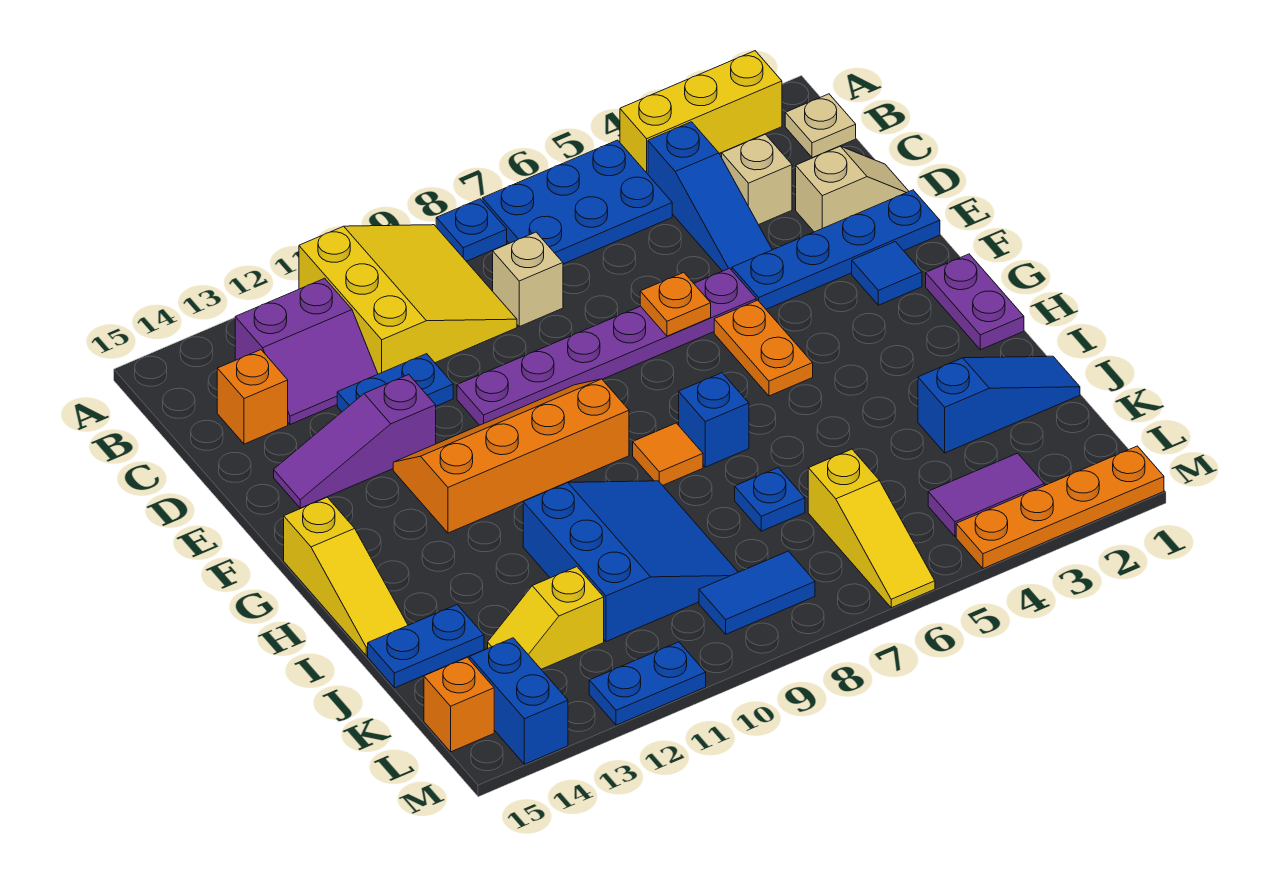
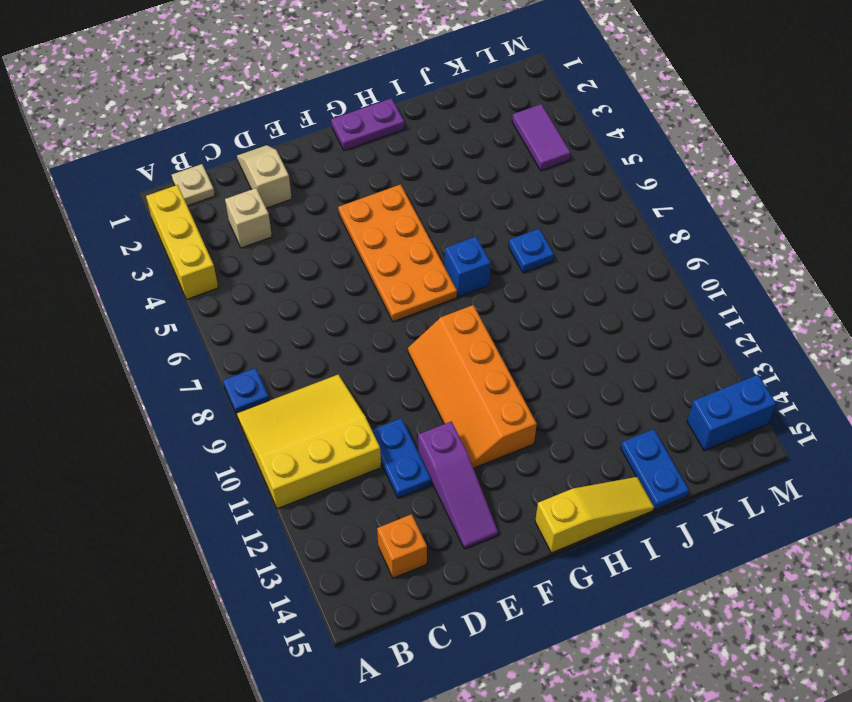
orange plate F4:G7 level 1 -> orange plate F5:G5 level 1
none -> blue plate A5:B7 level 1
none -> blue slope B4:D4 level 1 top B
none -> purple slope B12:C13 level 1 top B
none -> tan brick C8 level 1

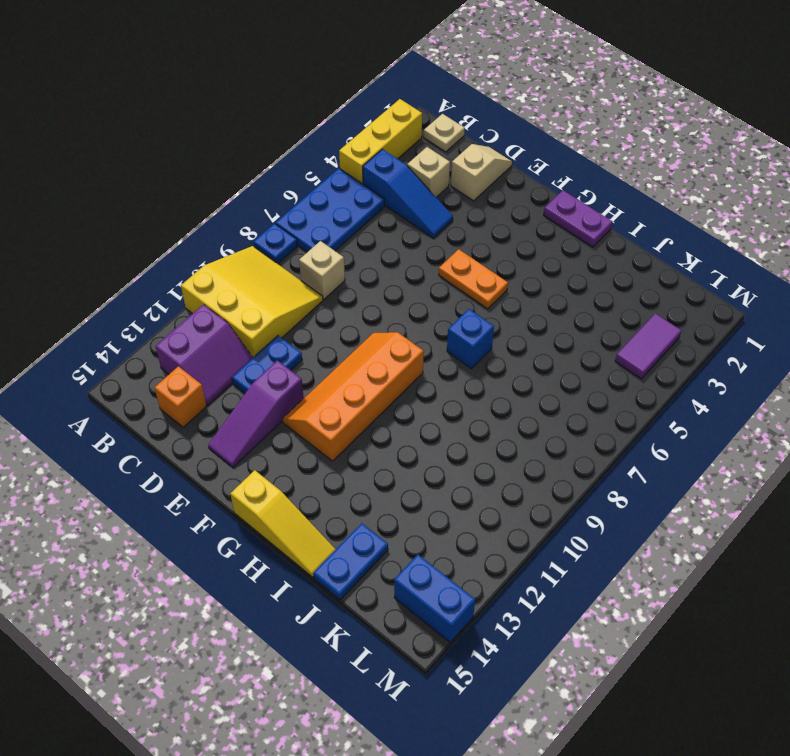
none -> blue plate E1:E4 level 1
none -> purple plate E5:E10 level 1
none -> blue tile F2 level 1
none -> orange tile H8 level 1

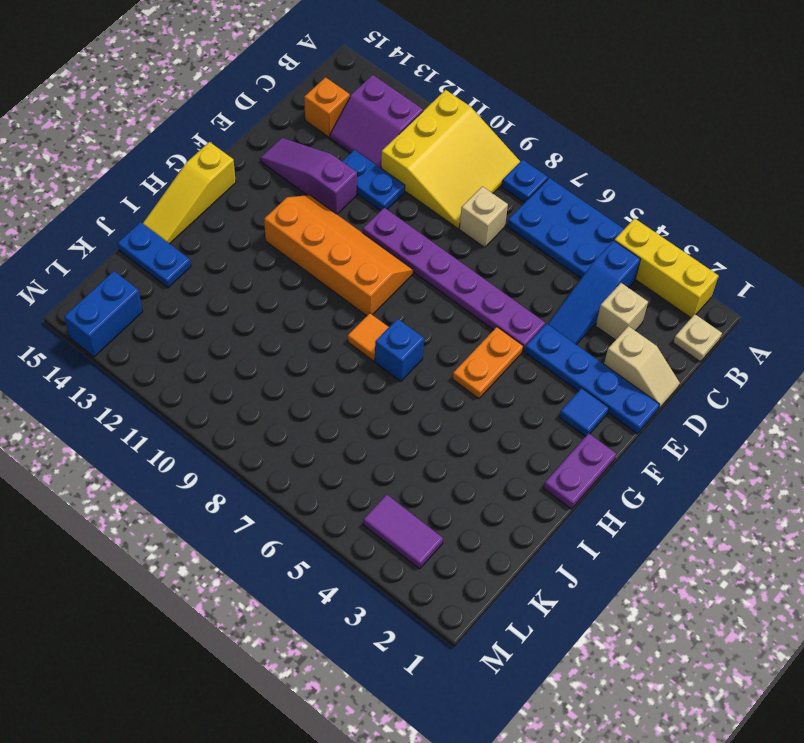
none -> blue slope I9:K11 level 1 top 11
none -> blue slope J1:J3 level 1 top 3
none -> blue plate J7 level 1
none -> yellow slope K6:M6 level 1 top K

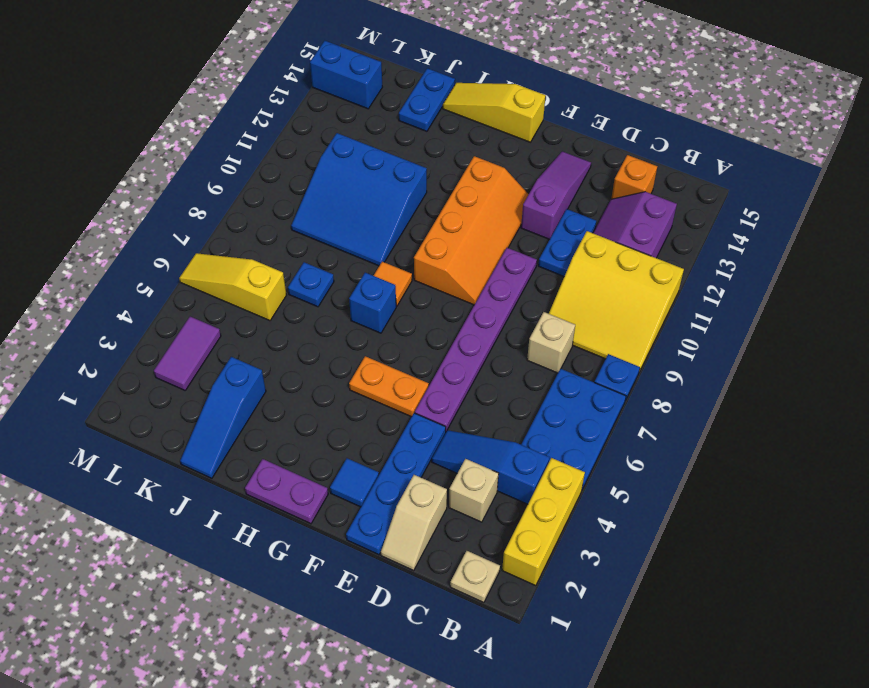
none -> yellow slope K12:K13 level 1 top 12
none -> blue tile L8:L9 level 1
none -> orange brick L15 level 1
none -> orange plate M1:M4 level 1

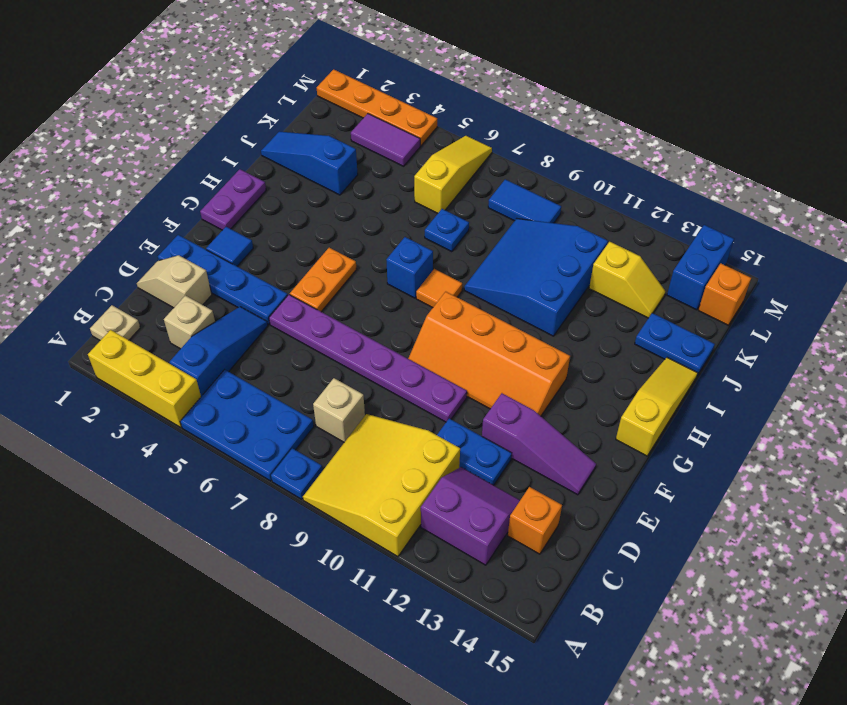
none -> blue plate M11:M12 level 1
none -> orange plate E6 level 2

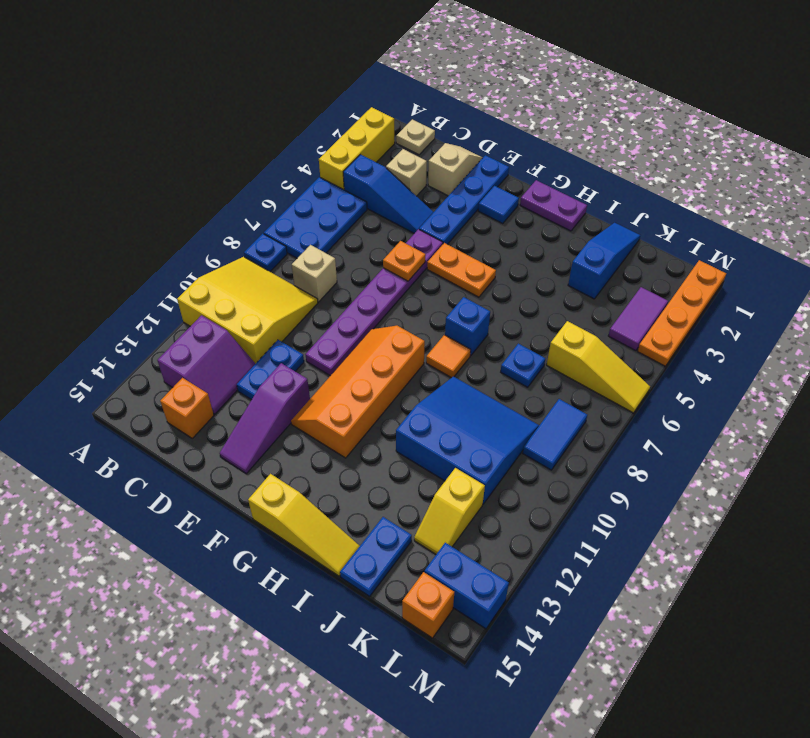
none -> blue plate M11:M12 level 1

